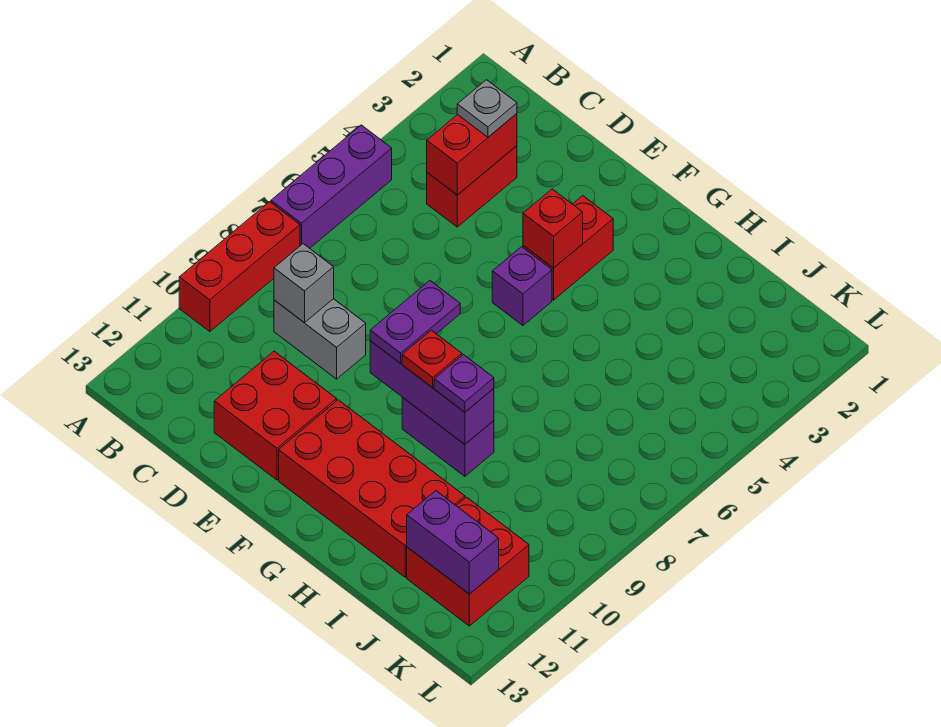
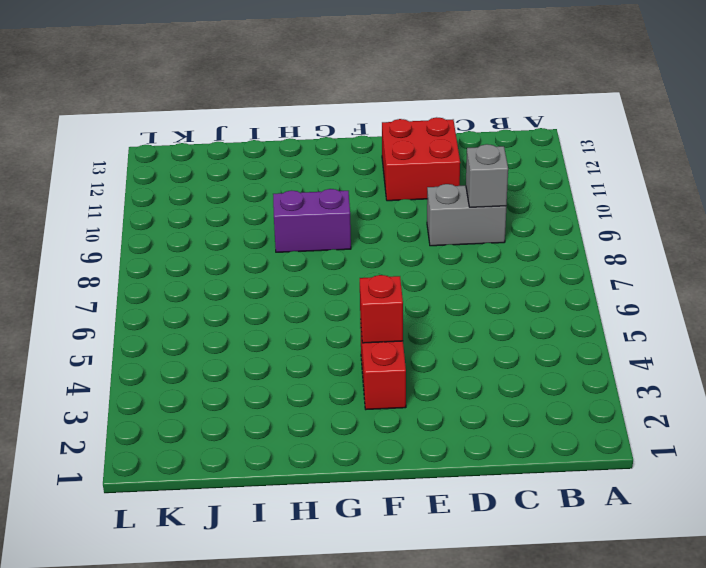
none -> purple brick A5:A7 level 1
none -> red brick A8:A10 level 1
none -> red brick C3:C4 level 1

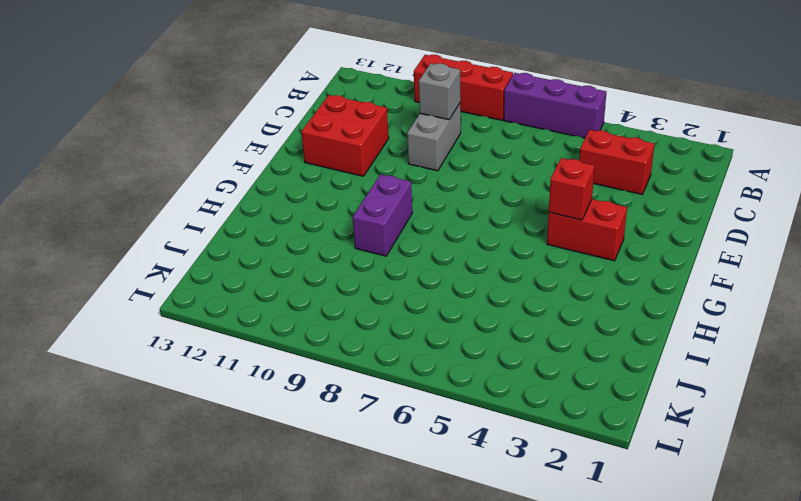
none -> purple brick F5 level 1
none -> red brick F11:I12 level 1
none -> red brick J11:K12 level 1

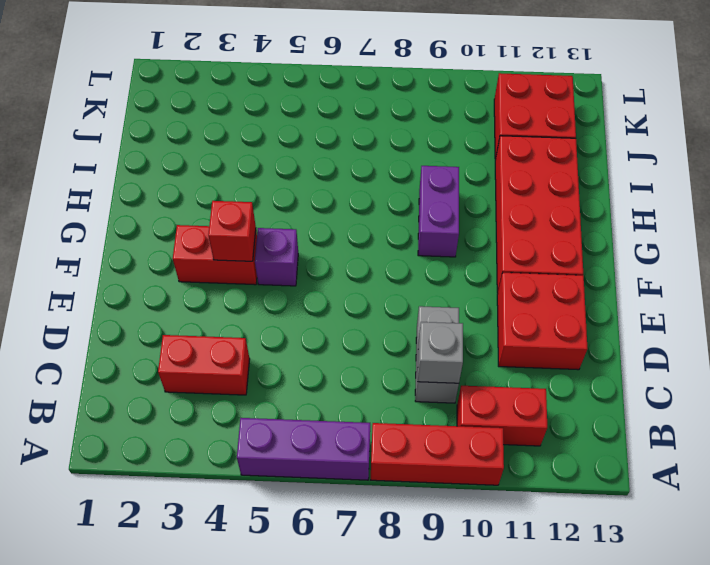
red brick B10:B11 level 1 -> red brick C3:C4 level 2
none -> purple brick F9:H9 level 2
none -> purple brick J12:K12 level 2
none -> grey plate C3 level 3

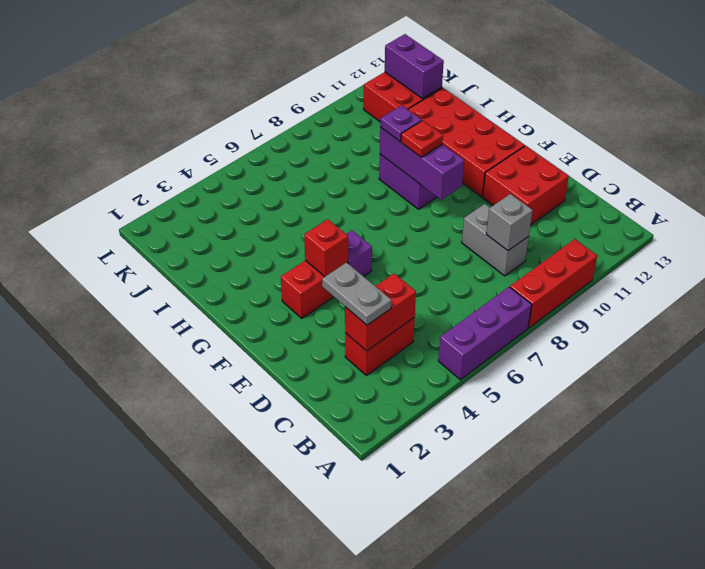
grey plate C3:D3 level 3 -> grey plate C3 level 3
none -> purple plate F8:F9 level 3

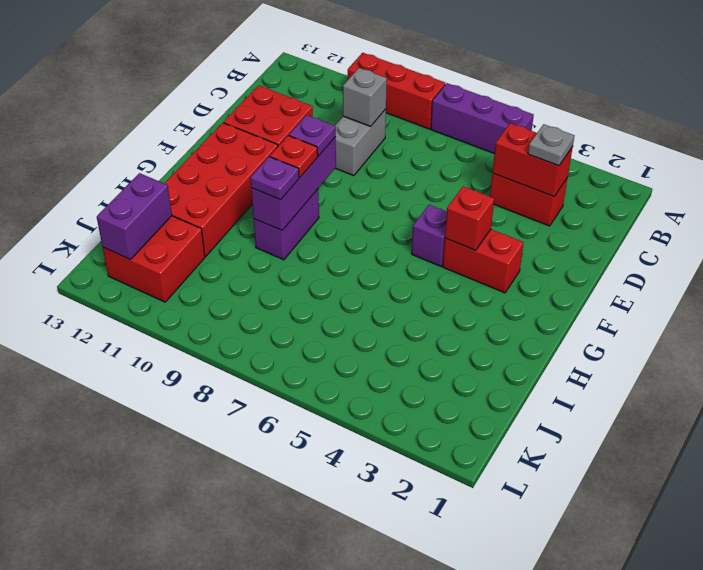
purple plate F9 level 3 -> purple plate F8:F9 level 3

